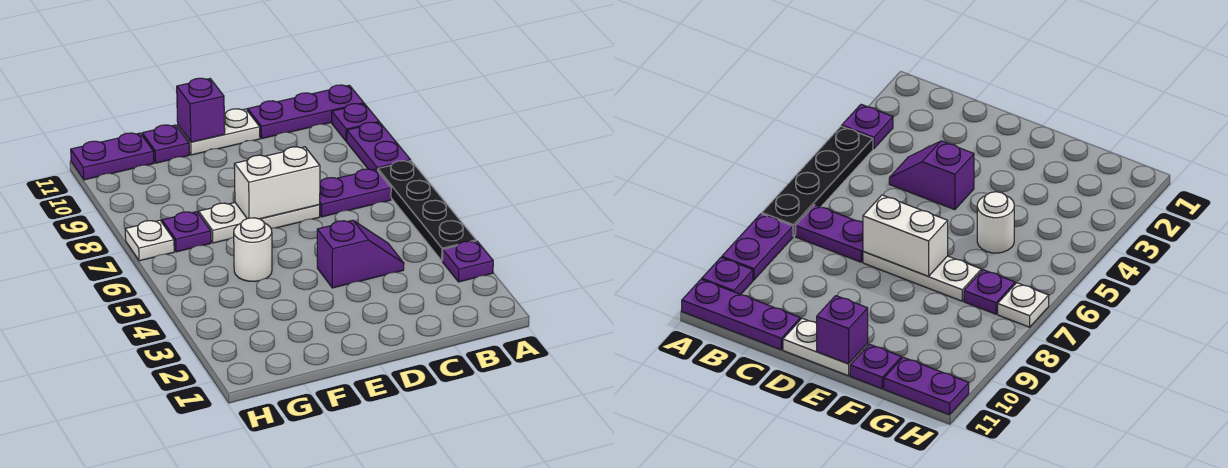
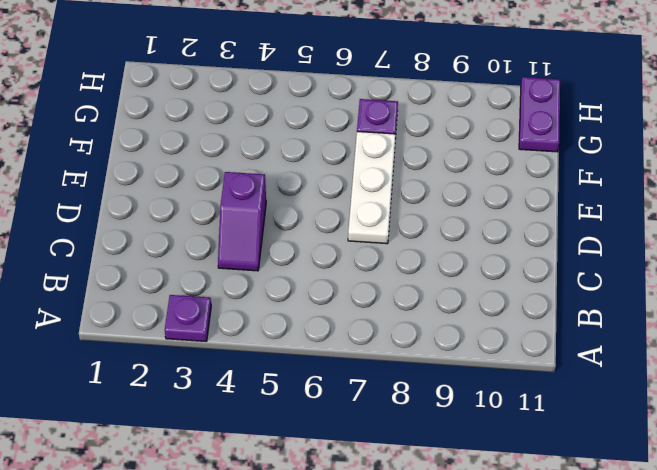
none -> black plate A4:A7 level 1
none -> purple plate A8:A9 level 1
none -> purple plate A10 level 1

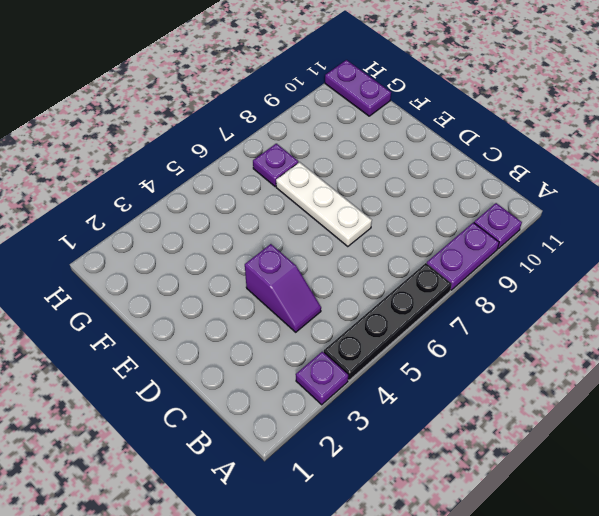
none -> purple plate A11:C11 level 1
none -> purple plate B7:C7 level 1
none -> white plate D11:E11 level 1

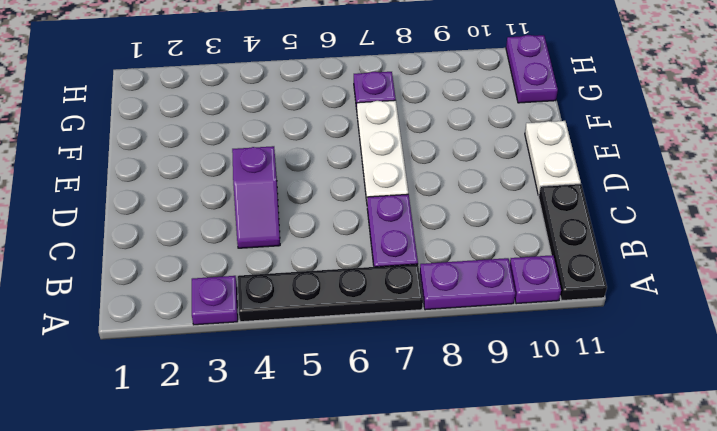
black plate A11:C11 level 1 -> purple plate A11:C11 level 1
none -> white round brick F5 level 1
none -> purple plate F11 level 1
none -> white plate H7 level 1

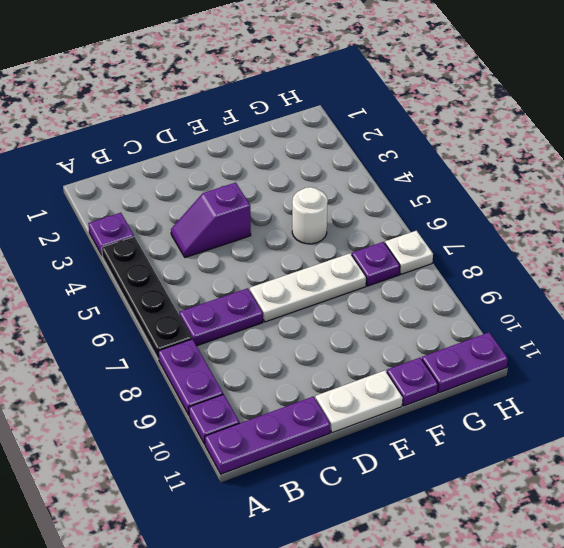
none -> white brick D7:E7 level 2
none -> purple brick E11 level 2

